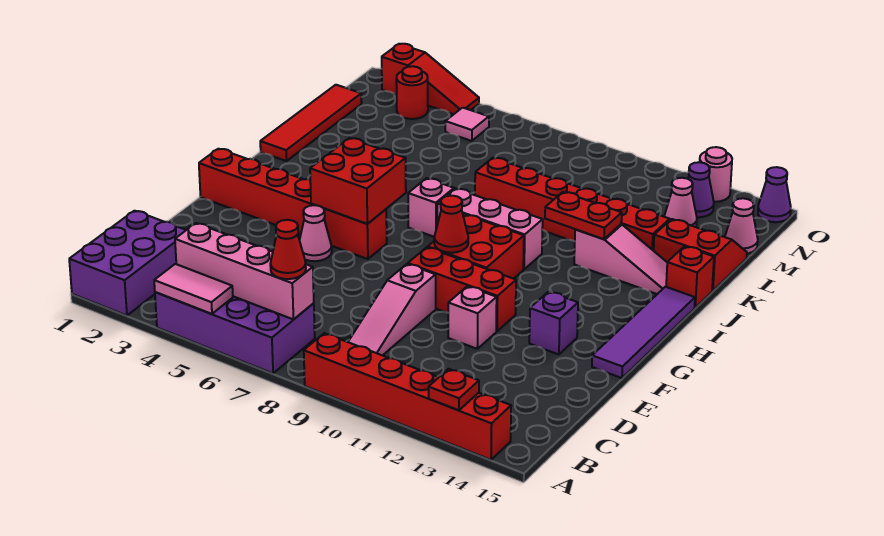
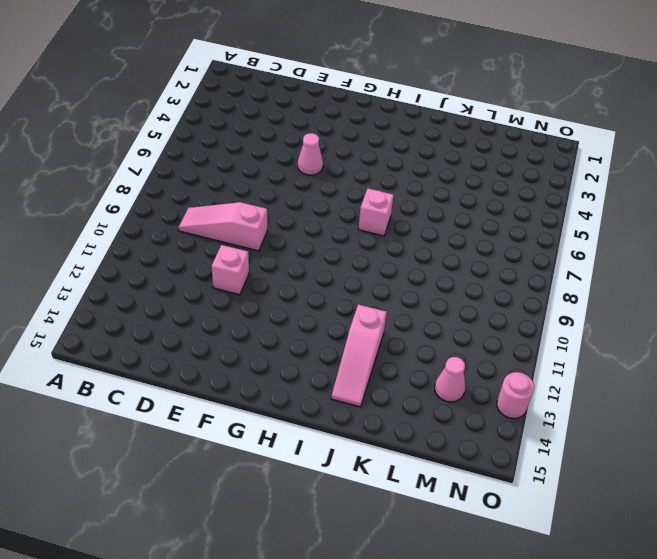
none -> purple brick A1:C2 level 1
none -> purple brick A4:B7 level 1
none -> red brick A9:A14 level 1
none -> red brick F9:F11 level 1

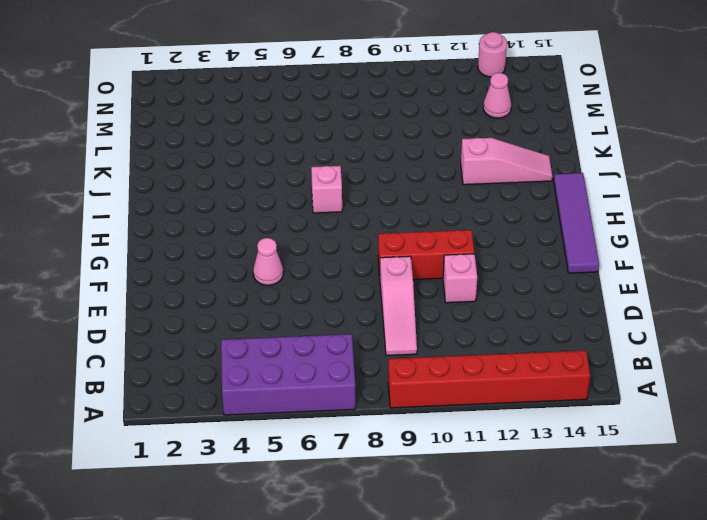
none -> purple brick A1:C2 level 1
none -> purple brick F13 level 1
none -> red brick G1:G6 level 1
none -> red brick G9:H10 level 1

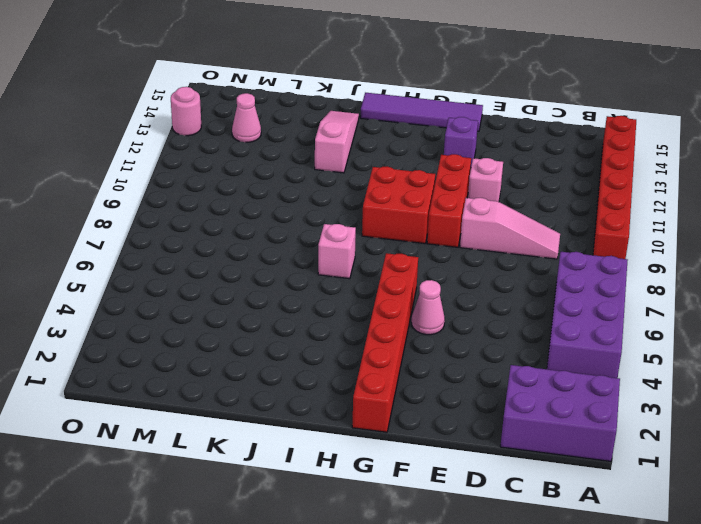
none -> pink brick I8:I10 level 1
none -> red tile J1:M1 level 1
none -> red brick J15 level 1
none -> red brick K8:K13 level 1

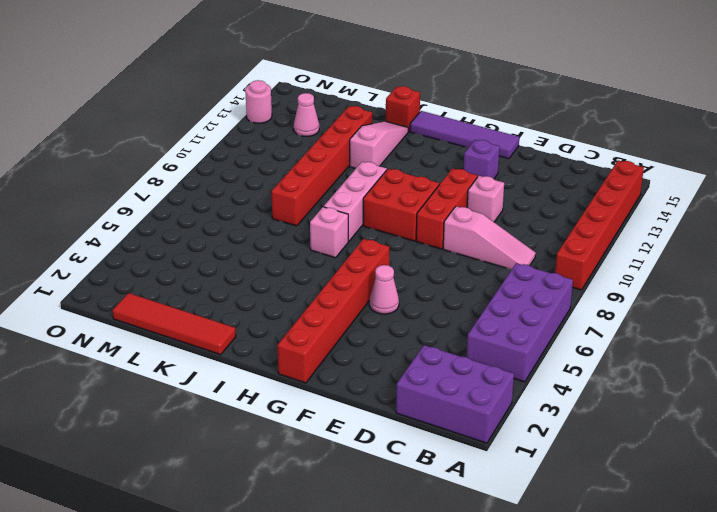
none -> red slope K14:L15 level 1 top K
none -> pink cone M15 level 1
none -> red round brick N3 level 1
none -> pink tile N5 level 1

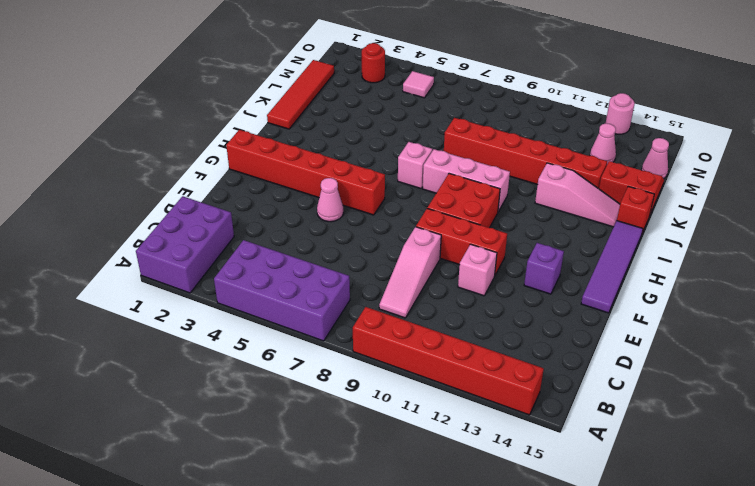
none -> purple cone N13 level 1
none -> red slope O2:O4 level 1 top 2
none -> purple cone O15 level 1
none -> pink tile A4:A5 level 2

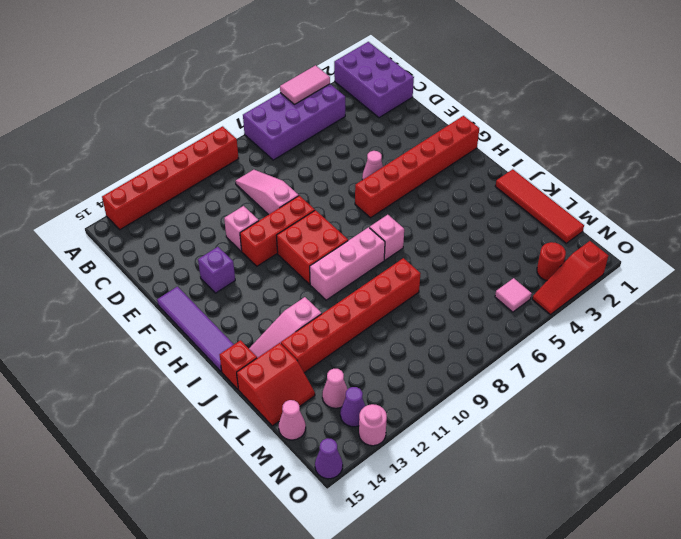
none -> red plate A13 level 2
none -> pink brick B4:B7 level 2
none -> red brick G5:H6 level 2
none -> red cone G9 level 2

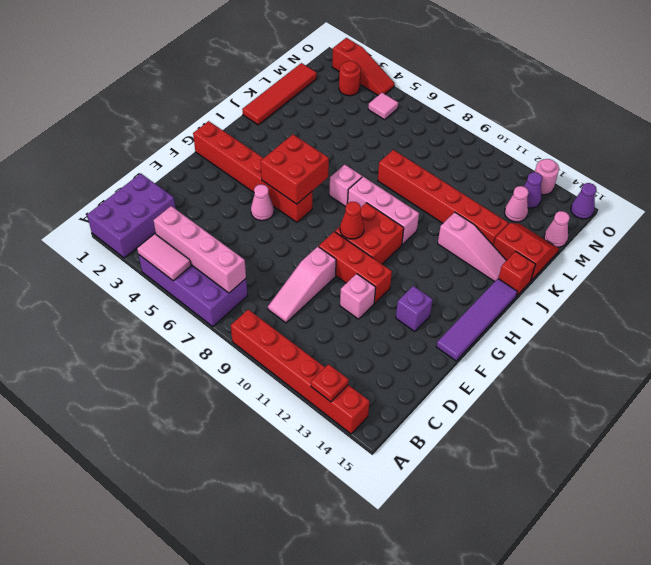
none -> red plate J11:J12 level 2
none -> red cone B7 level 3

